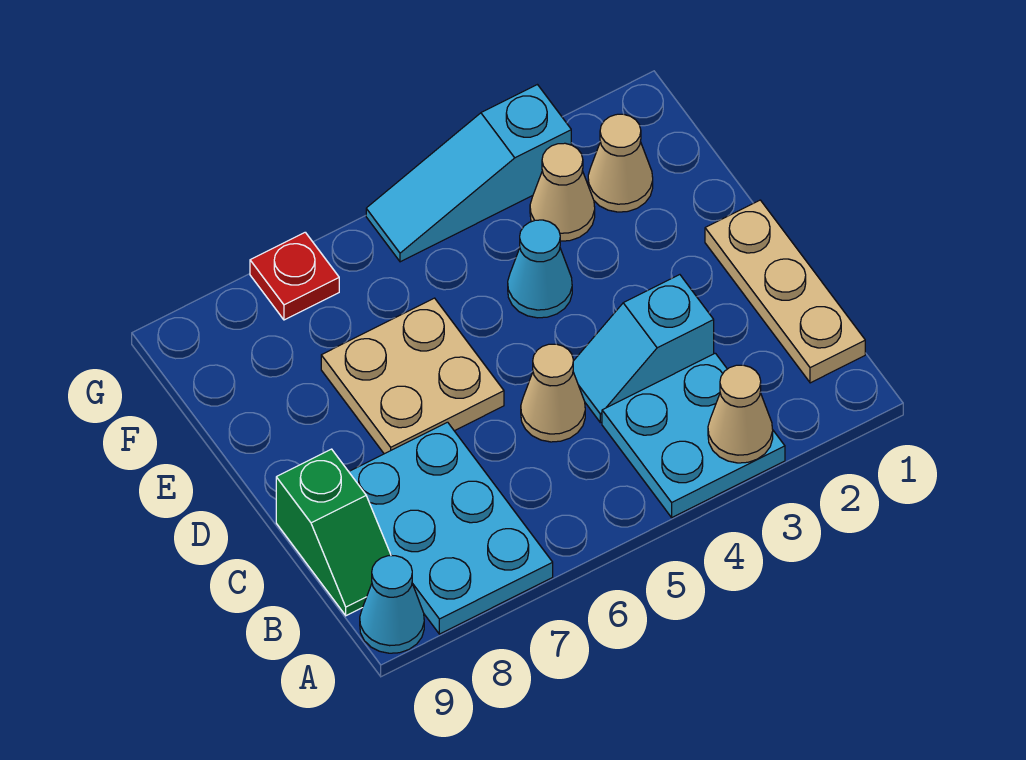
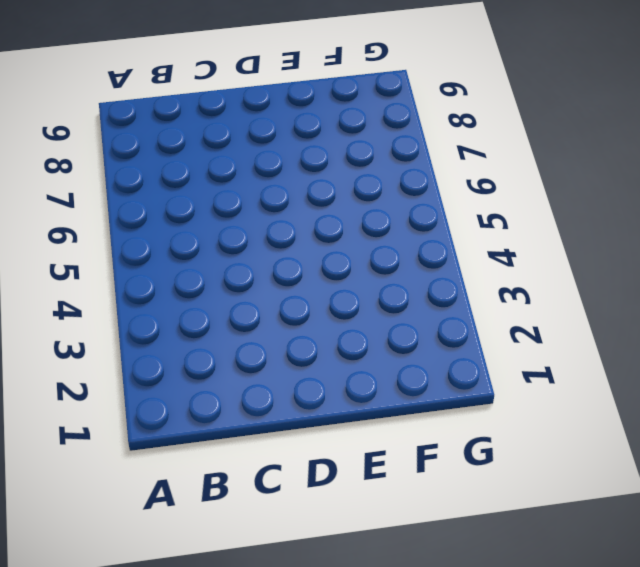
none -> cyan plate A3:B4 level 1
none -> cyan plate A7:C8 level 1
none -> cyan cone A9 level 1

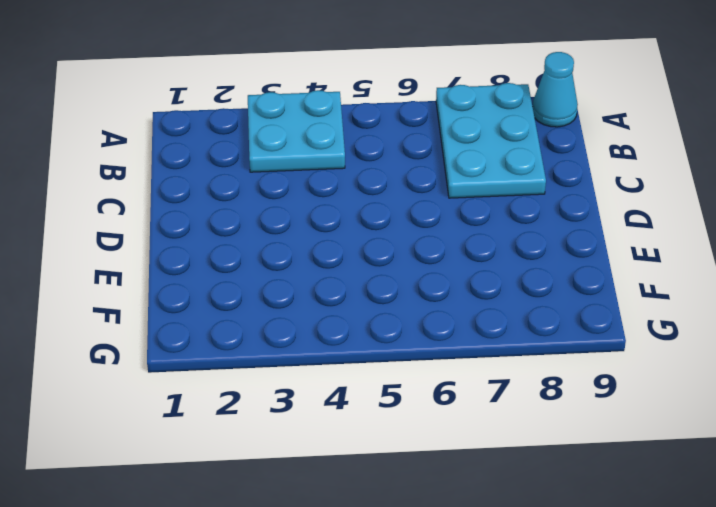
none -> tan plate B1:D1 level 1
none -> green slope B9:C9 level 1 top C
none -> cyan slope C3:C4 level 1 top 3

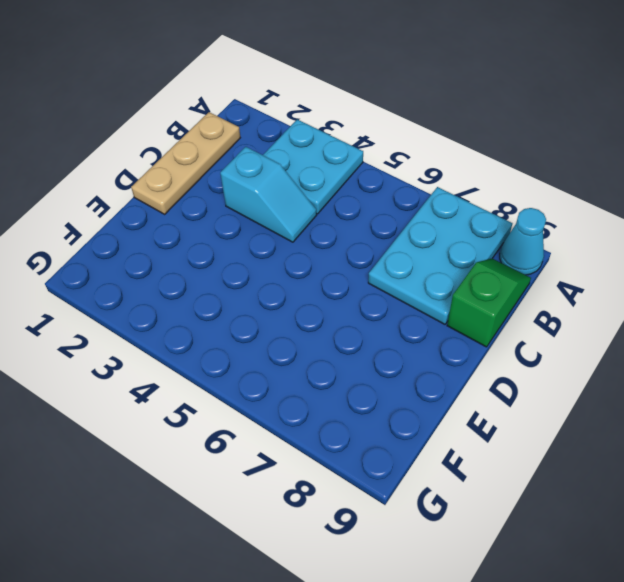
none -> tan cone C5 level 1
none -> tan plate D6:E7 level 1
none -> cyan cone E4 level 1

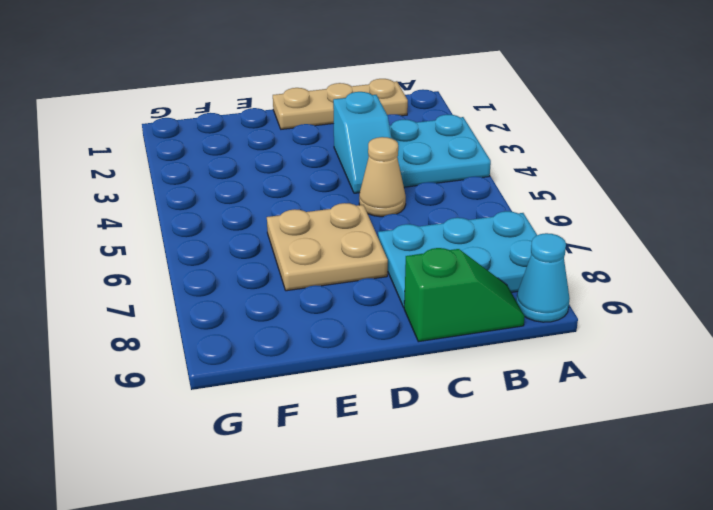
none -> cyan cone E4 level 1
none -> tan cone F2 level 1
none -> tan cone F3 level 1

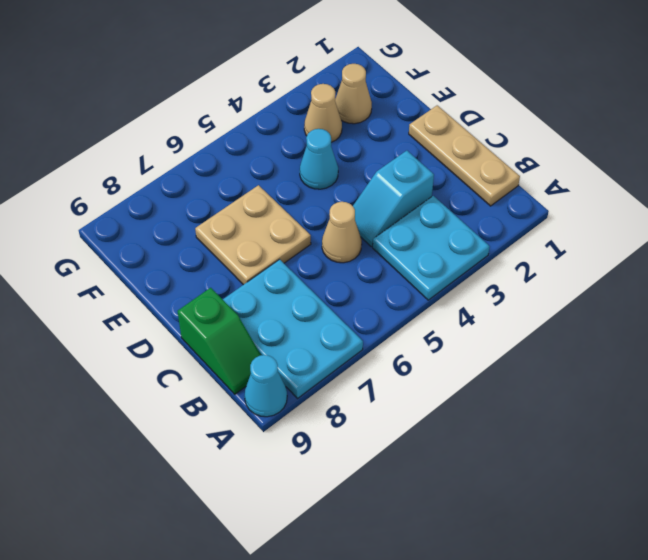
none -> cyan slope G3:G5 level 1 top 3
none -> red plate G7 level 1
none -> tan cone A3 level 2

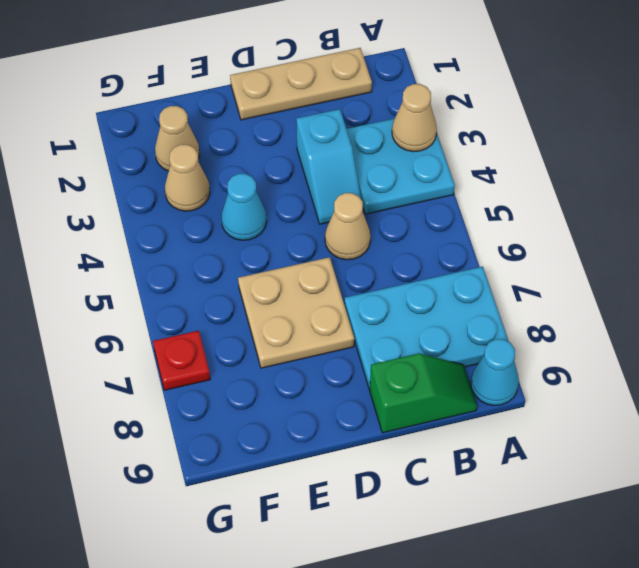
none -> cyan slope G3:G5 level 1 top 3

